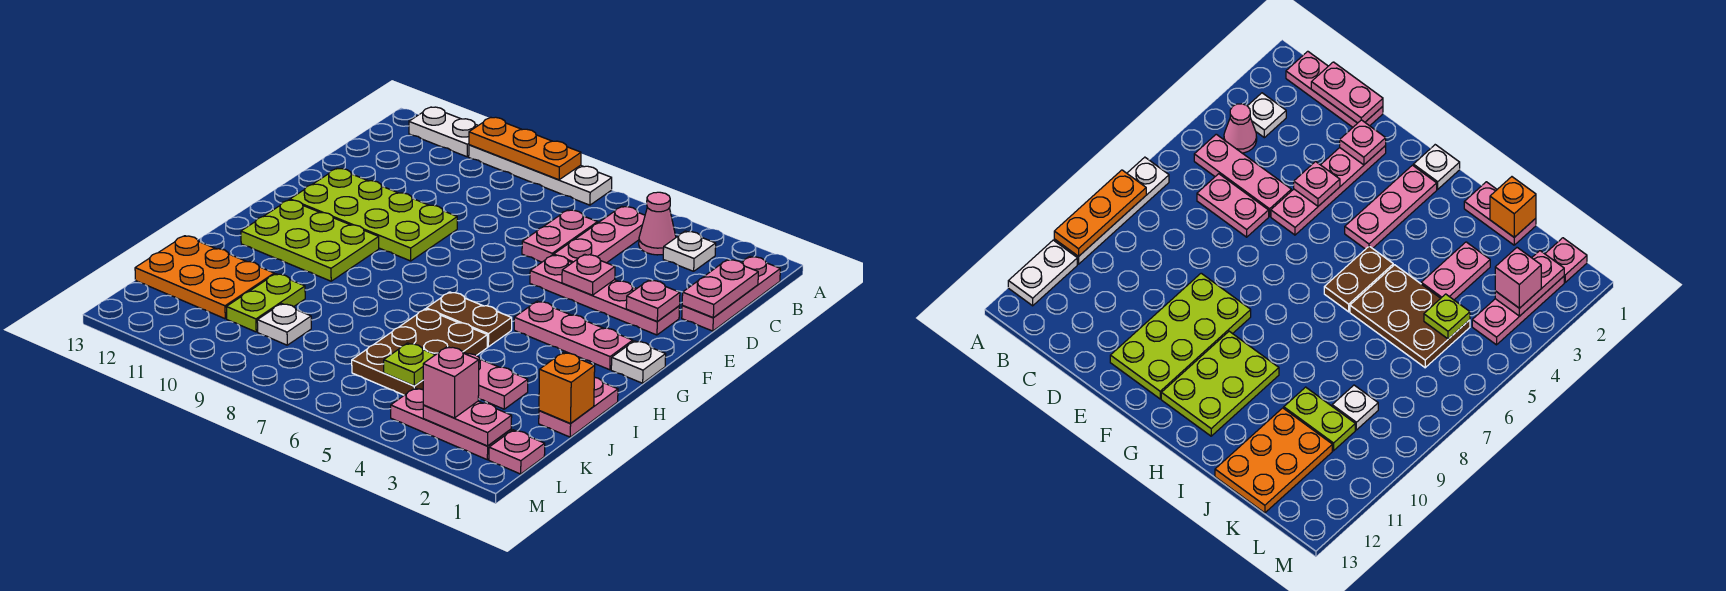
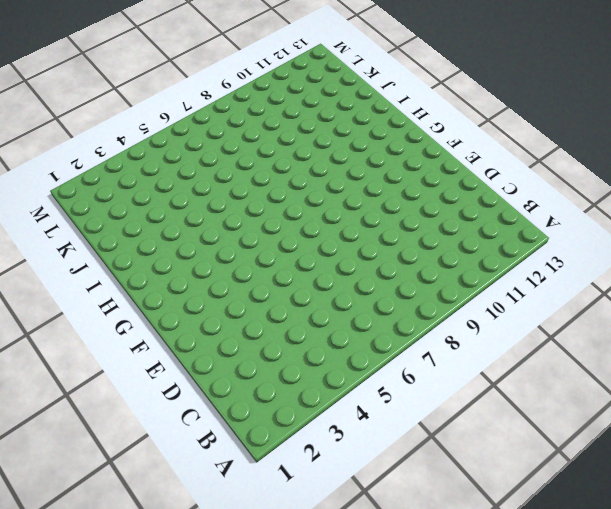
none -> white plate A7:A10 level 1
none -> white plate A11:A12 level 1
none -> pink plate B1:D1 level 1

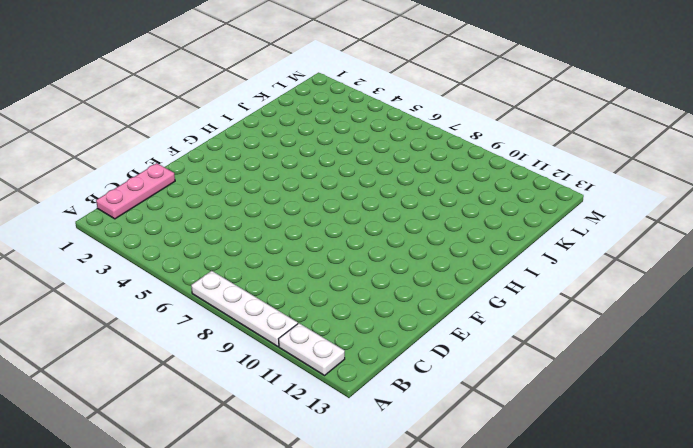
none -> white plate B3 level 1
none -> pink cone B4 level 1
none -> pink plate B5:D5 level 1

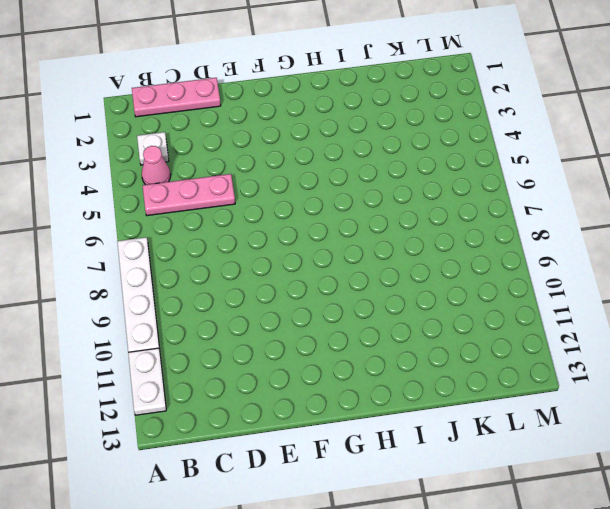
none -> pink plate C6:D6 level 1
none -> pink plate E2:E5 level 1
none -> lime plate E9:F12 level 1

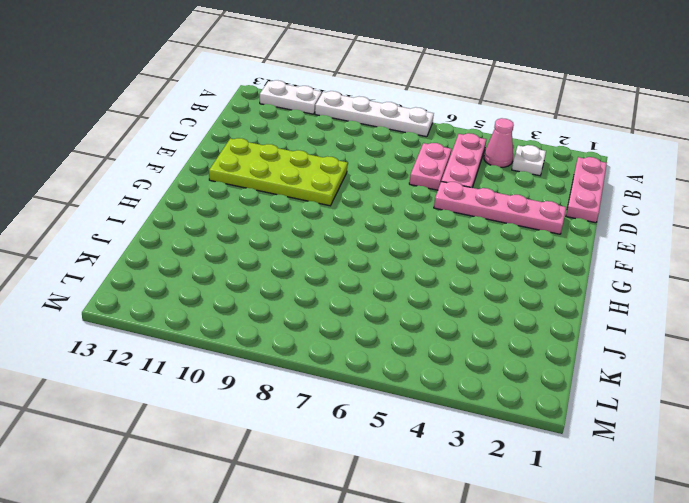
none -> white plate G1 level 1
none -> pink plate G2:G4 level 1
none -> lime plate G10:H12 level 1

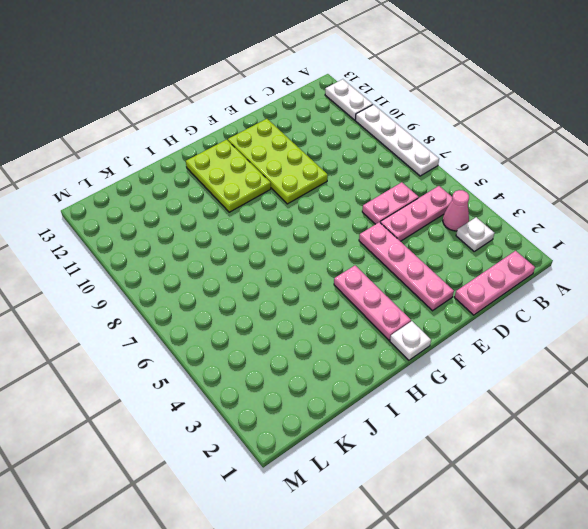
none -> brown plate H5:H6 level 1
none -> pink plate I1:J1 level 1
none -> brown plate I5:K6 level 1

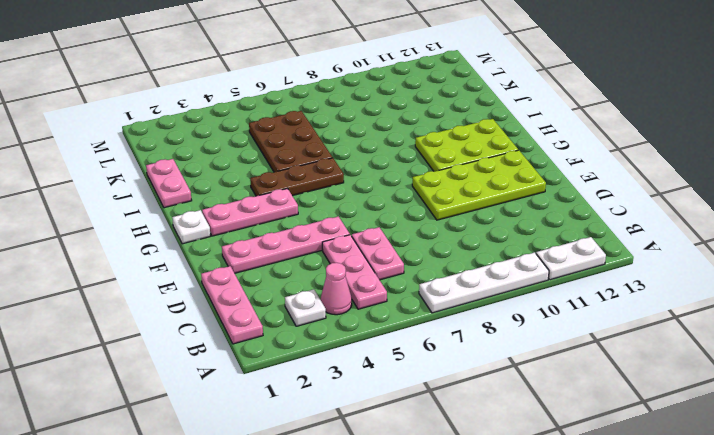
brown plate H4:H6 level 1 -> brown plate H5:H6 level 1
none -> pink plate J3:J4 level 1
none -> lime plate J10:K10 level 1
none -> orange plate J11:K13 level 1

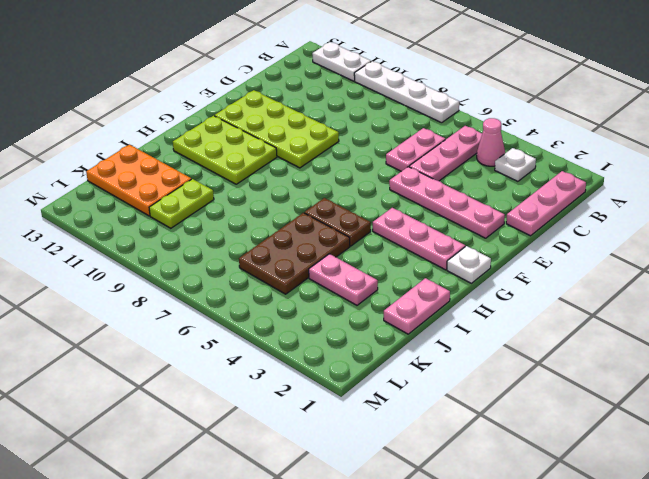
none -> white plate K9 level 1
none -> pink plate L1 level 1
none -> pink plate L2:L4 level 1

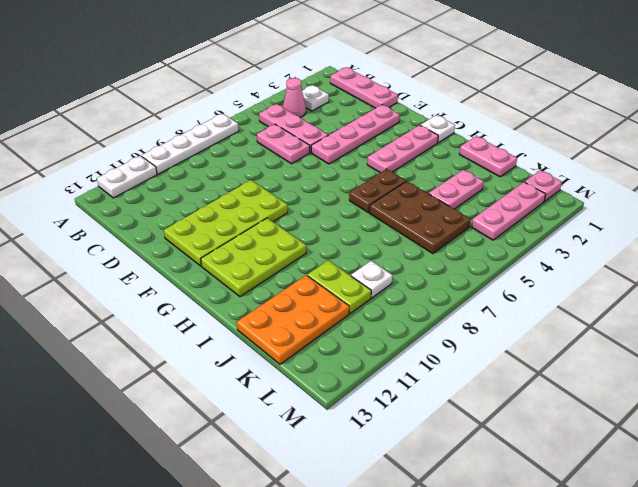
none -> orange plate A8:A10 level 2
none -> pink plate C1:D1 level 2
none -> pink plate E2 level 2

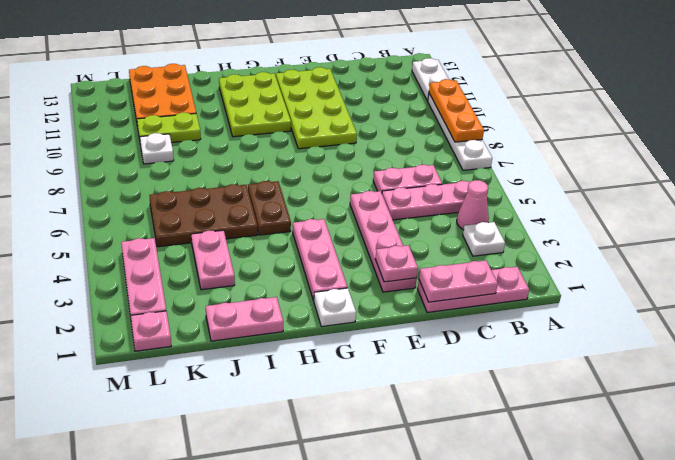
none -> pink plate E4 level 2
none -> orange brick J1 level 2
none -> lime plate K5 level 2

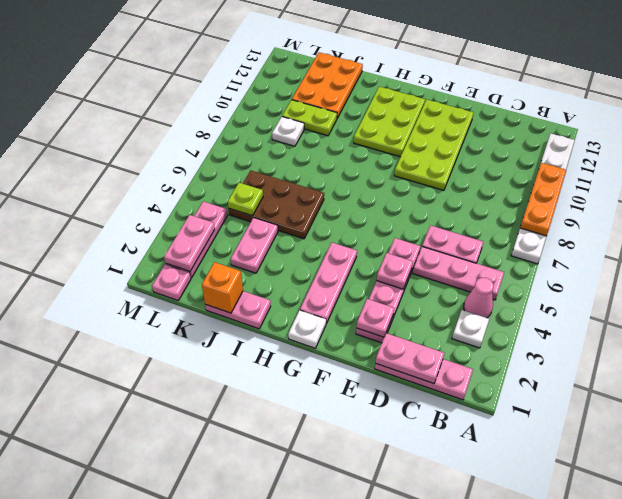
none -> brown plate H5:H6 level 1
none -> pink brick L3 level 3

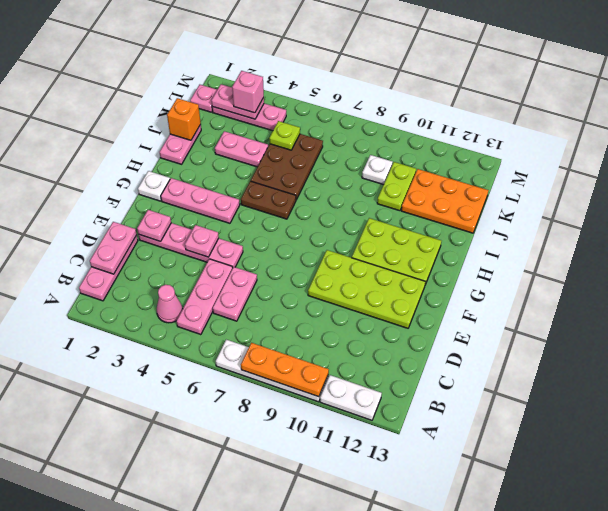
none -> white plate B3 level 1

